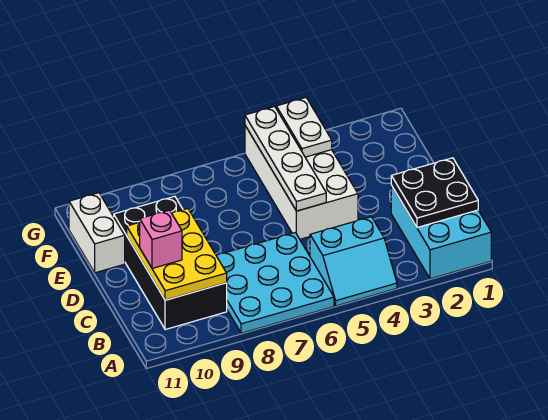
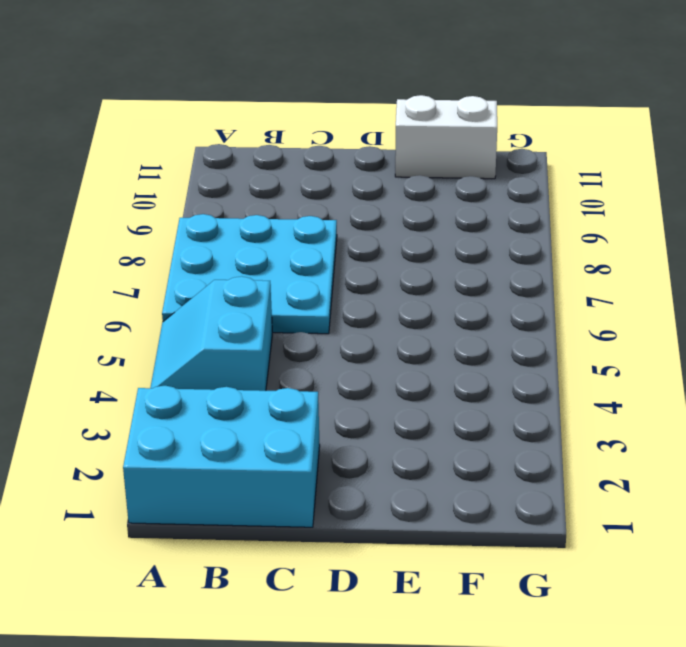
none -> black brick B9:E10 level 1
none -> white brick D4:G5 level 1

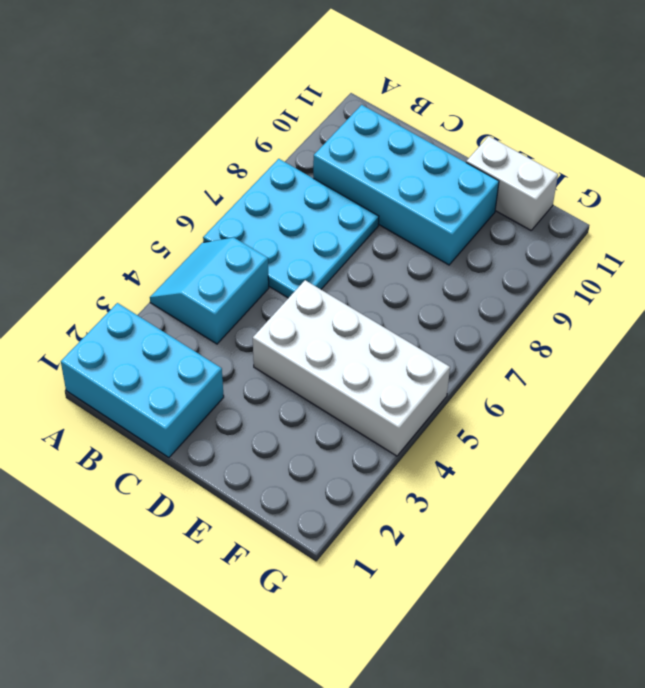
cyan brick B9:E10 level 1 -> black brick B9:E10 level 1
none -> black plate B1:C2 level 2
none -> yellow plate B9:D10 level 2

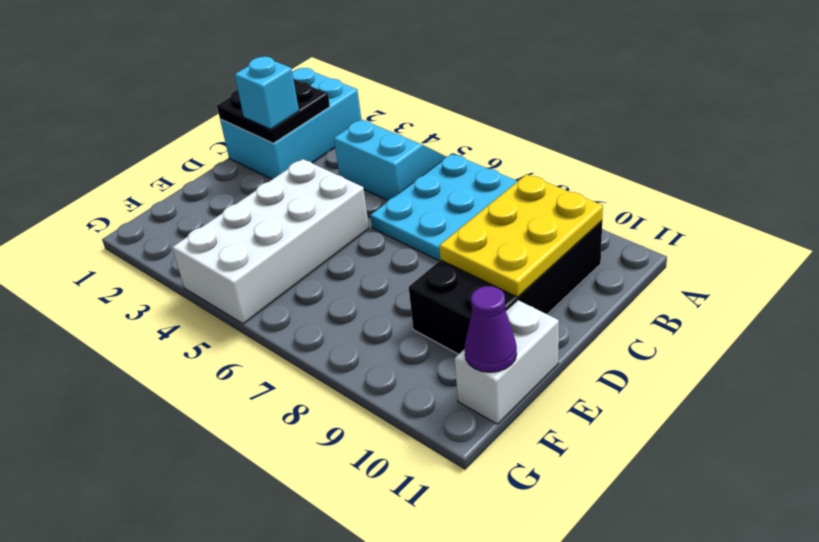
cyan brick C2 level 3 -> none
purple cone F11 level 2 -> none
none -> white plate D5:G5 level 2
none -> white plate F4:G4 level 2

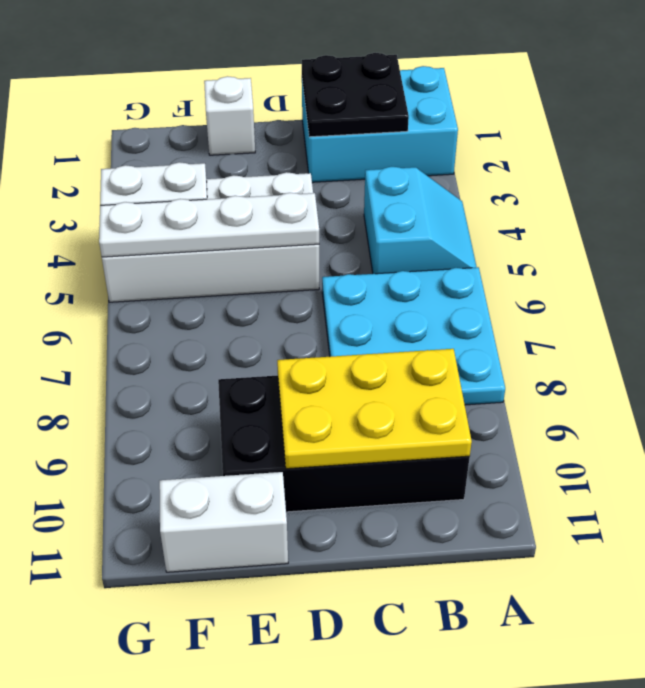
white brick E1 level 1 -> none
none -> pink brick C10 level 3

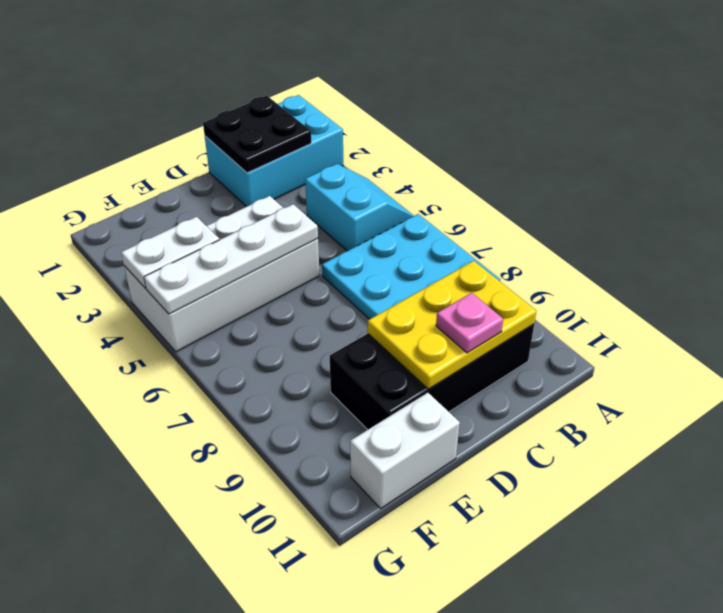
pink plate C10 level 3 -> pink brick C10 level 3

